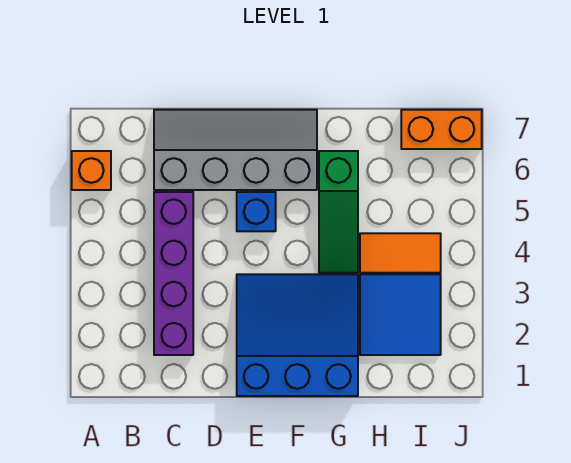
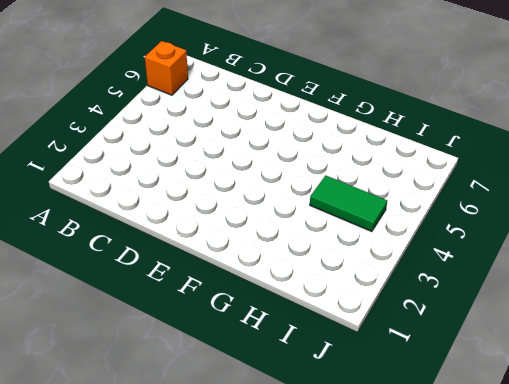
green tile H4:I4 level 1 -> orange tile H4:I4 level 1
none -> purple brick C2:C5 level 1
none -> grey slope C6:F7 level 1 top 6

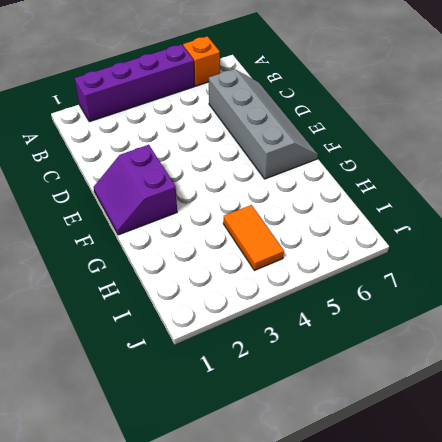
purple brick A2:A5 level 1 -> purple brick C2:C5 level 1
purple slope E1:F2 level 1 top 2 -> blue slope E1:G3 level 1 top 1
none -> blue brick E5 level 1
none -> green slope G4:G6 level 1 top 6

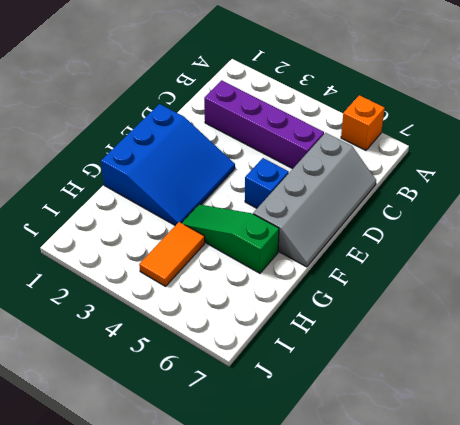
none -> blue tile H2:I3 level 1
none -> orange brick I7:J7 level 1

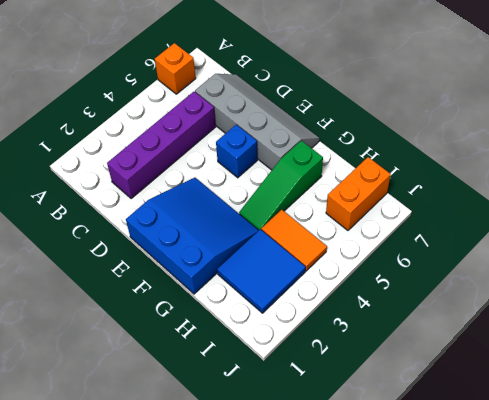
orange brick I6:I7 level 1 -> orange brick I7:J7 level 1

